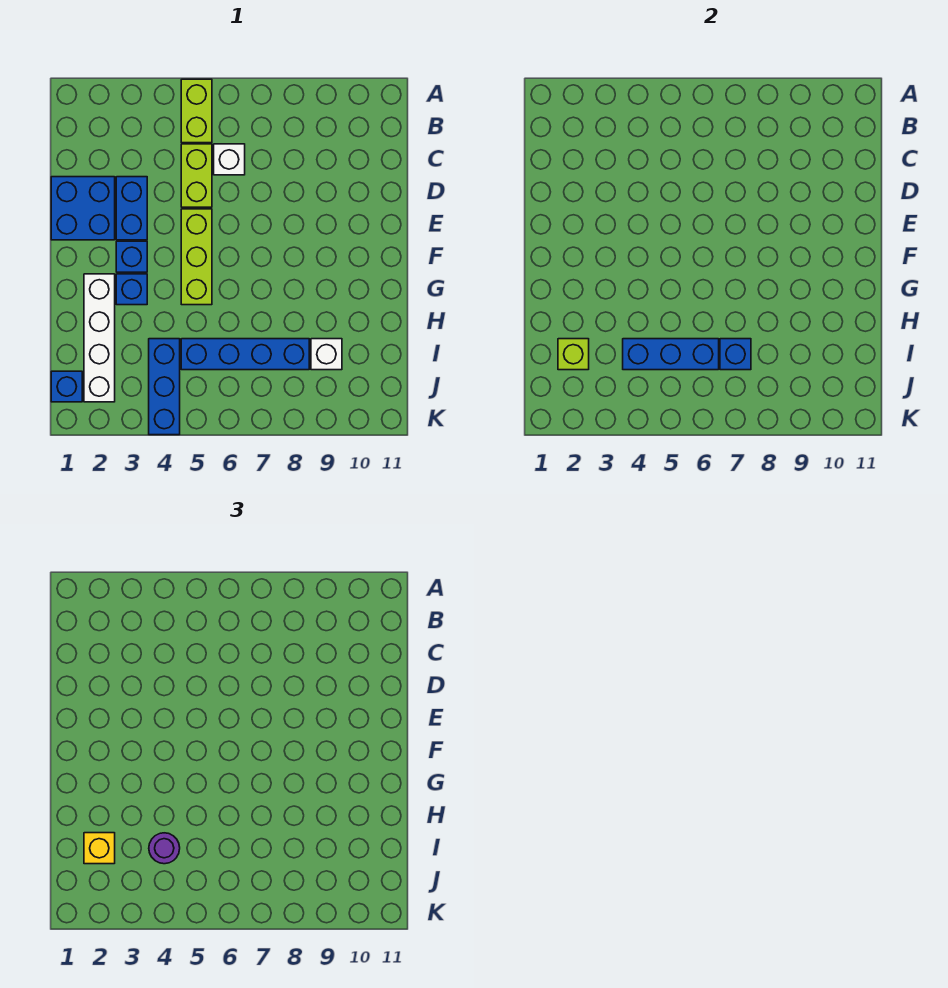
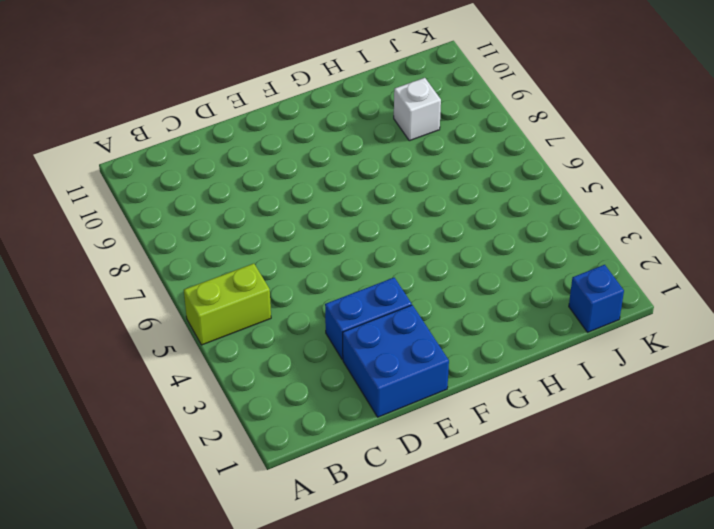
none -> lime brick C5:D5 level 1
none -> white brick C6 level 1
none -> lime brick E5:G5 level 1

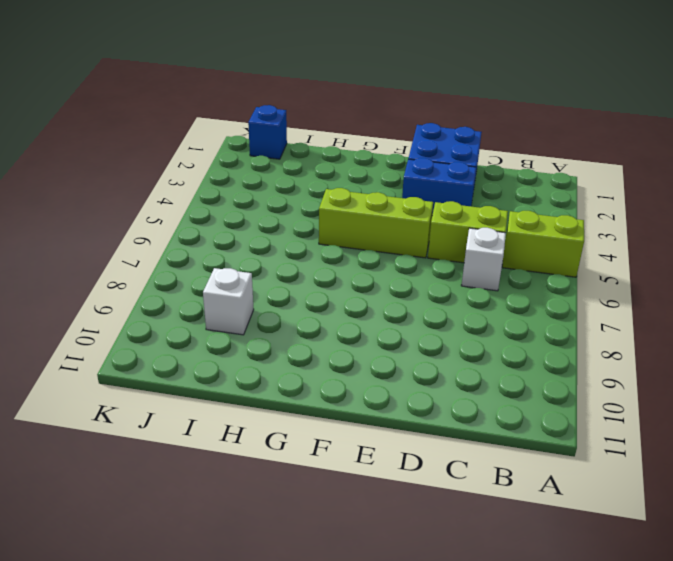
none -> blue brick F3 level 1
none -> white brick G2:J2 level 1
none -> blue brick G3 level 1

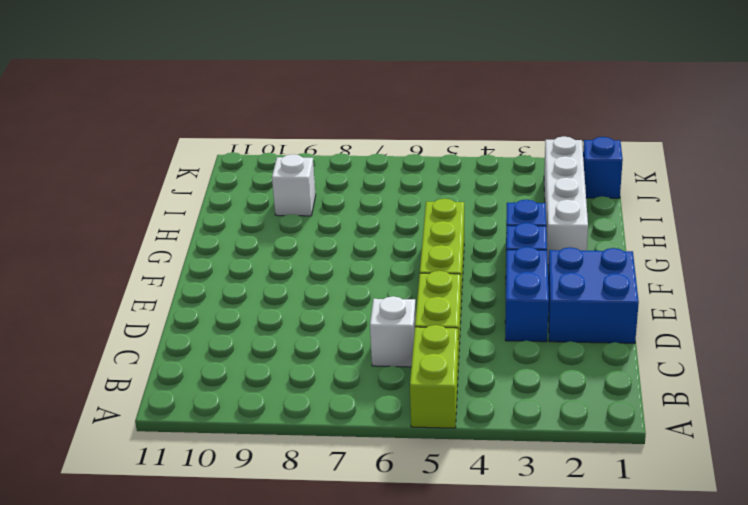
none -> blue brick I4:K4 level 1
none -> blue brick I5:I8 level 1
none -> lime brick I2 level 2

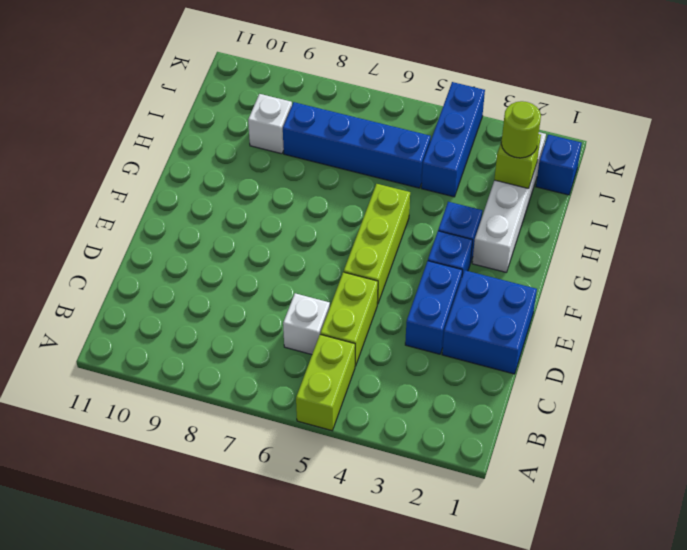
lime round brick I2 level 3 -> yellow brick I2 level 3
none -> blue brick I4:I6 level 2
none -> blue brick I7 level 2
none -> purple round brick I4 level 3

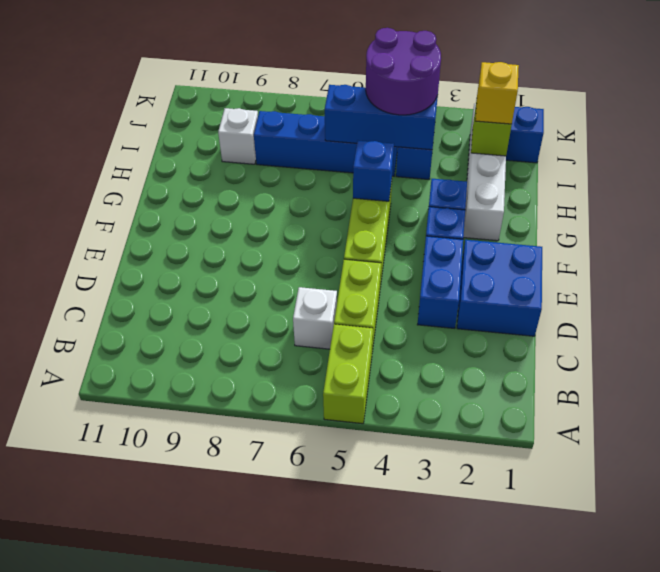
blue brick G5 level 2 -> blue brick I7 level 2
purple round brick I4:J5 level 3 -> purple round brick I4 level 3

